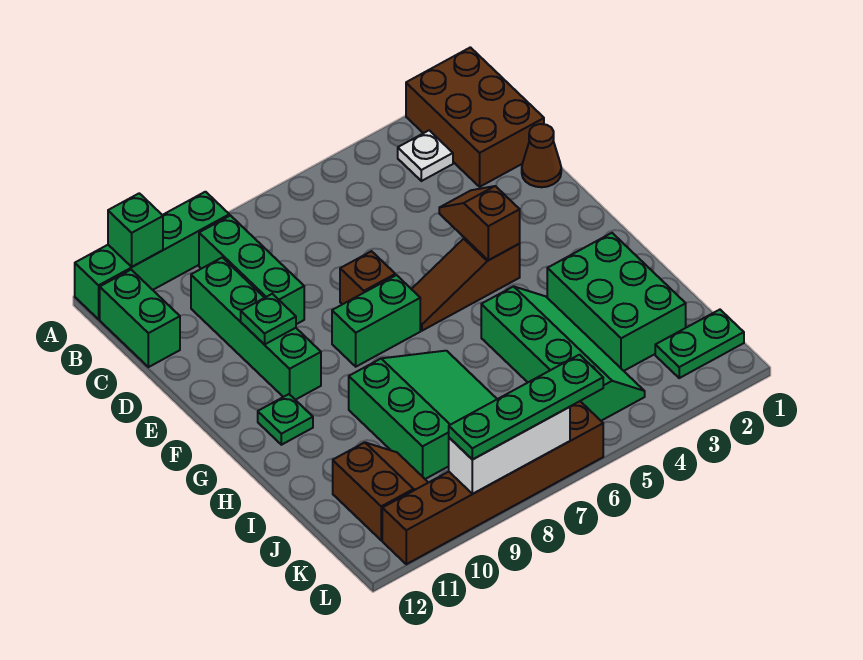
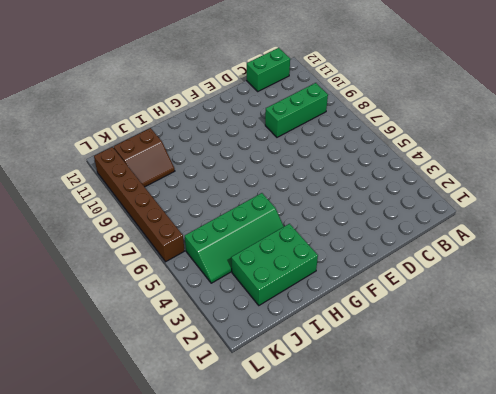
none -> brown brick A1:C2 level 1
none -> green brick A9:A12 level 1
none -> white plate B3 level 1

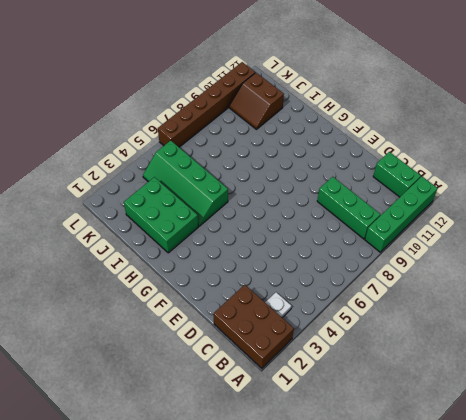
none -> green brick C10:F10 level 1
none -> brown cone D1 level 1
none -> brown brick E7 level 1

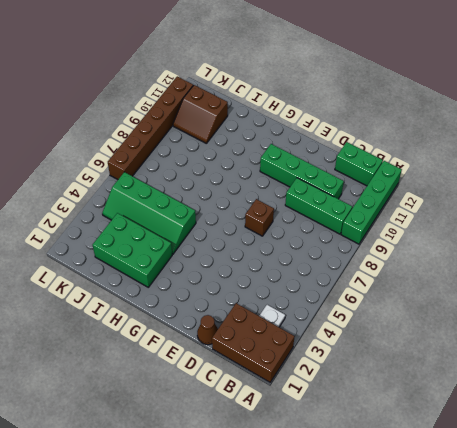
none -> brown slope F4:F6 level 1 top 4
none -> green brick F7:F8 level 1
none -> green plate G11 level 1

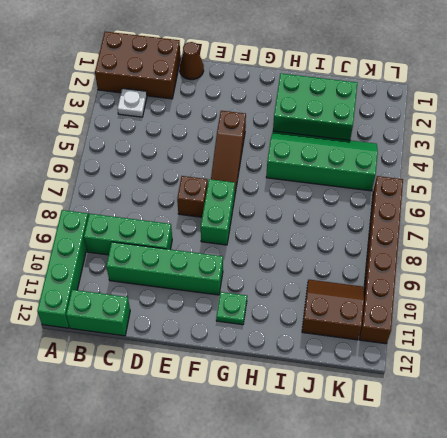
none -> green slope H7:J9 level 1 top 9
none -> green plate K1:K2 level 1
none -> green brick A11 level 2

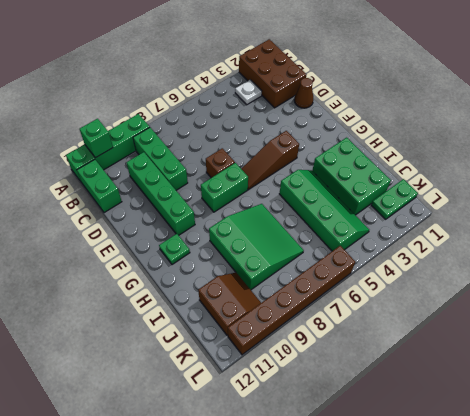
none -> brown slope E4:F4 level 2 top F
none -> green plate E10 level 2
none -> white brick L7:L9 level 2

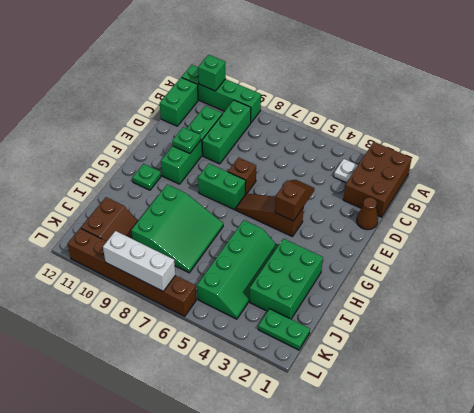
none -> green plate L6:L9 level 3

